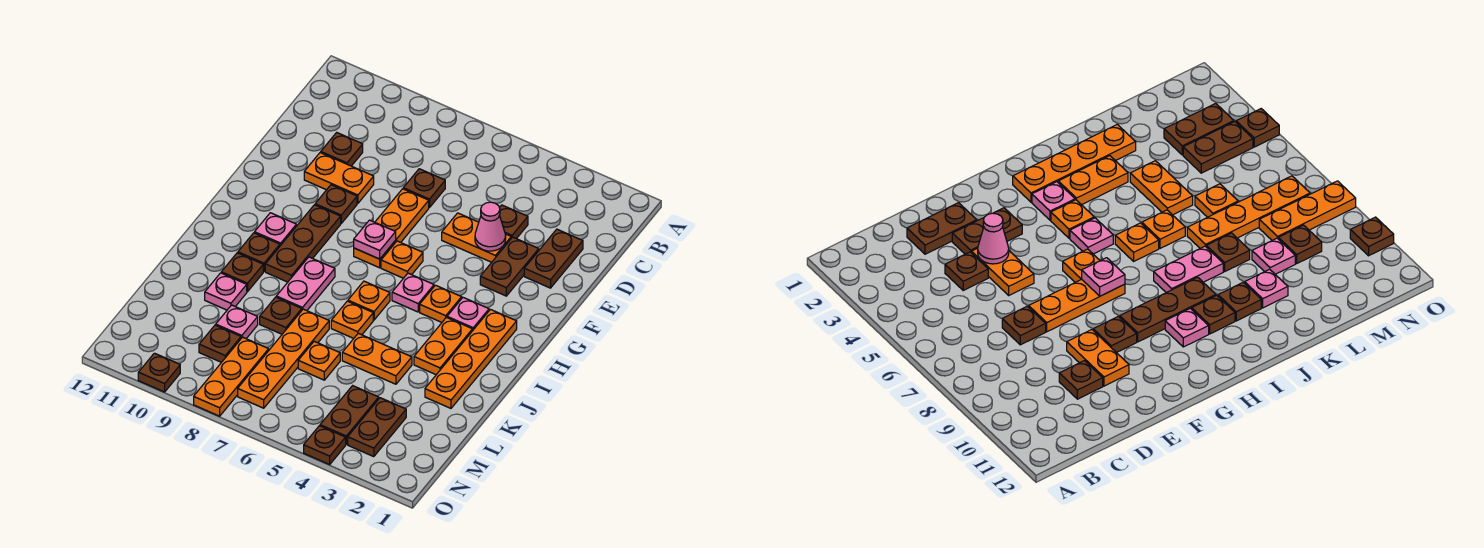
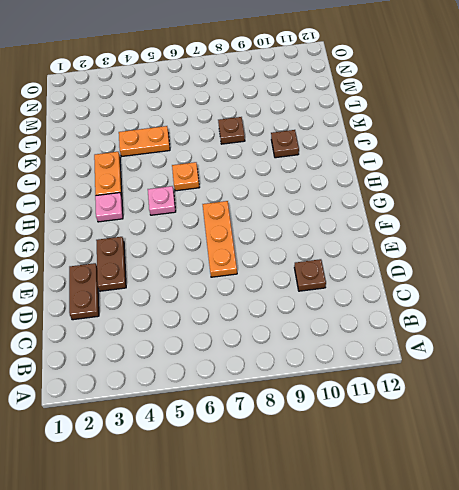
none -> brown plate D4 level 1
none -> brown plate D7 level 1
none -> orange plate E4:E5 level 1
none -> orange plate E9:E10 level 1

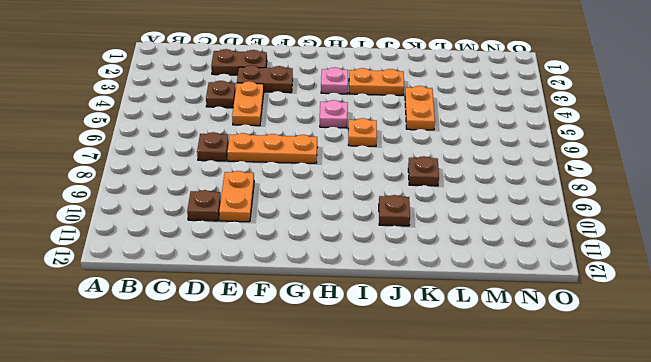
none -> brown plate F9 level 1
none -> orange plate G6 level 1
none -> brown plate G9:I9 level 1
none -> orange plate H2:K2 level 1

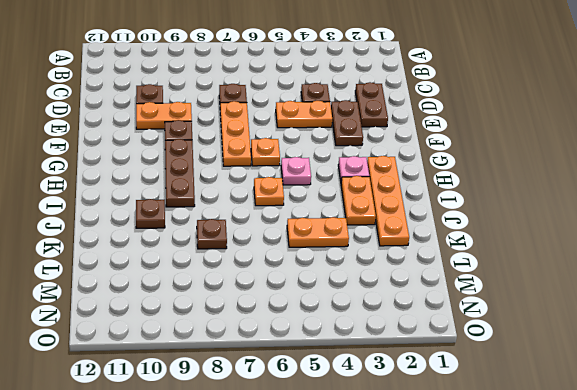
none -> orange plate H4 level 1
none -> pink plate H10 level 1
none -> pink plate I8:J8 level 1
none -> brown plate I10 level 1

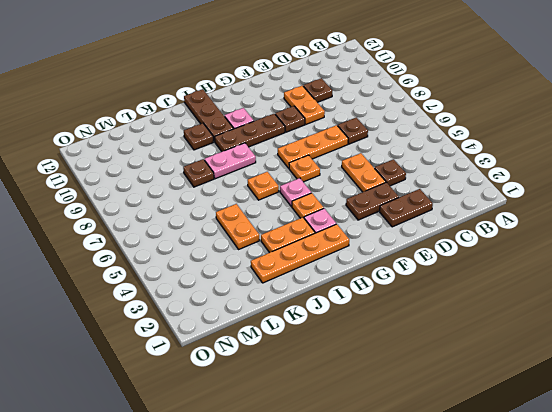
brown plate I10:I12 level 1 -> brown plate I10 level 1
none -> orange plate J6 level 1
none -> orange plate K7:N7 level 1
none -> pink plate K10 level 1
none -> orange plate L6 level 1

